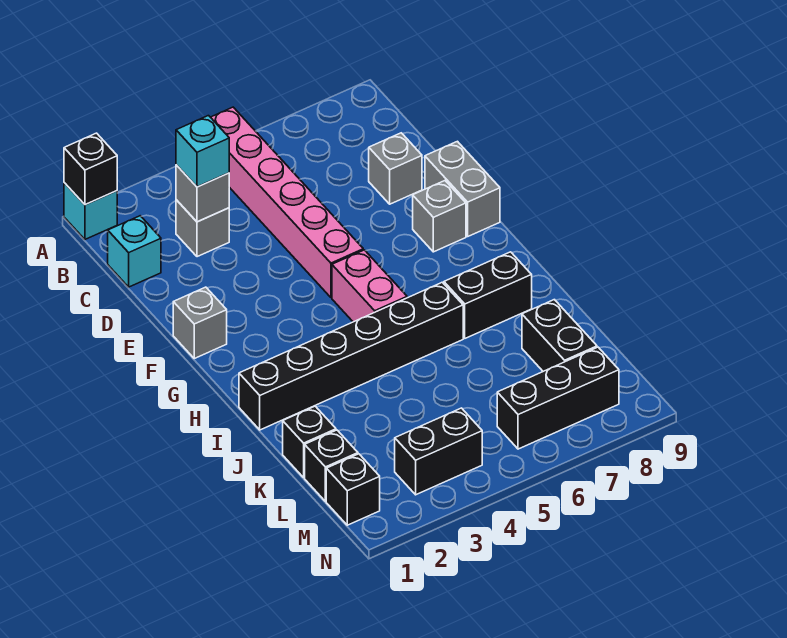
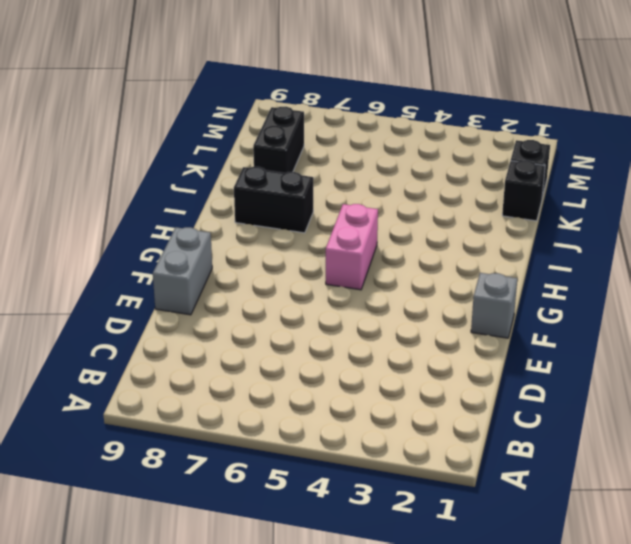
none -> cyan brick A1 level 1
none -> pink brick A5:F5 level 1
none -> cyan brick C1 level 1

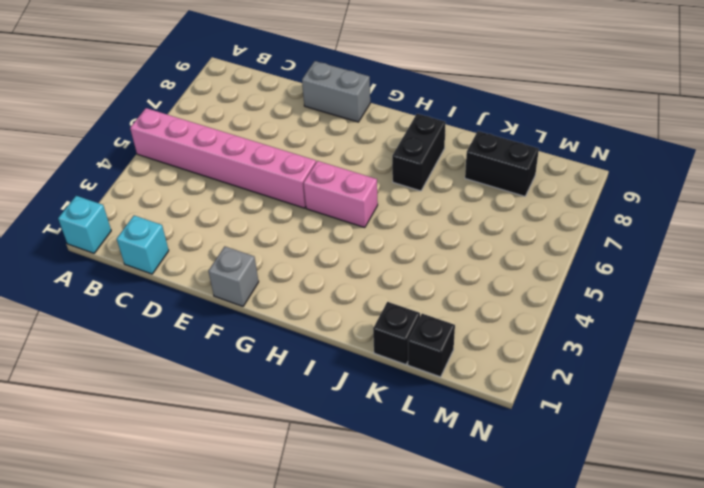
none -> grey brick C3 level 1
none -> grey brick D8 level 1
none -> grey brick F8 level 1

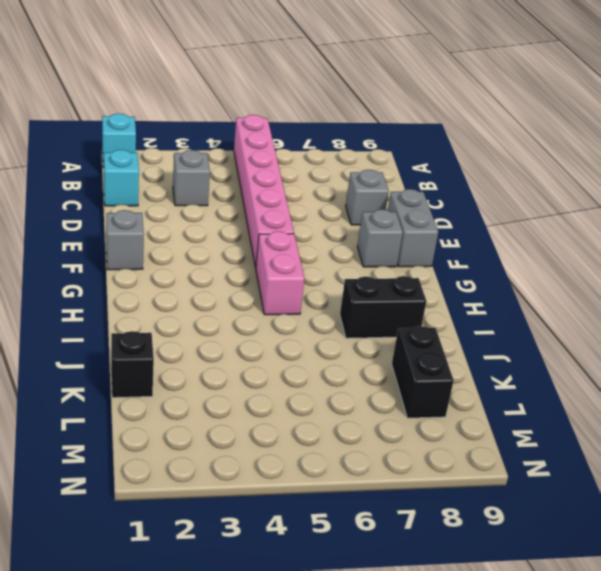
none -> black brick I1:I6 level 1
none -> black brick L1 level 1
none -> black brick M1 level 1

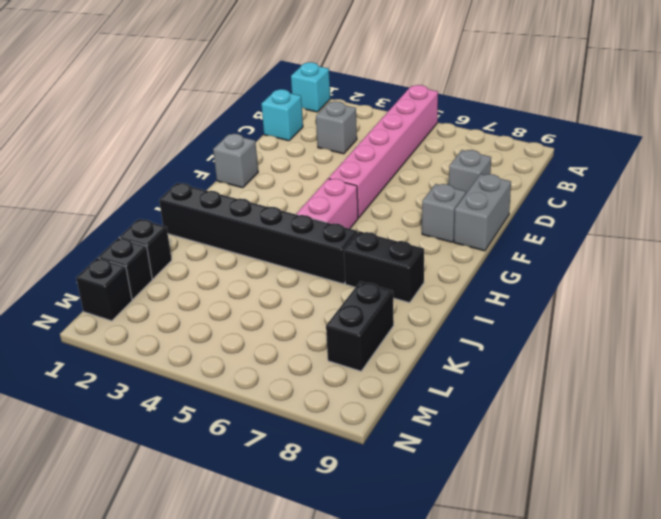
none -> black brick M3:M4 level 1
none -> black brick M6:M8 level 1
none -> black brick A1 level 2

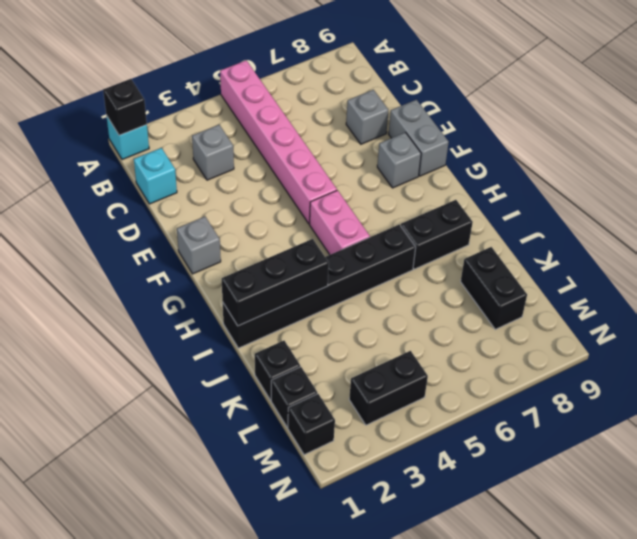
black brick I1:I3 level 2 -> black brick M6:M8 level 1
none -> grey brick C3 level 2
none -> cyan brick C3 level 3

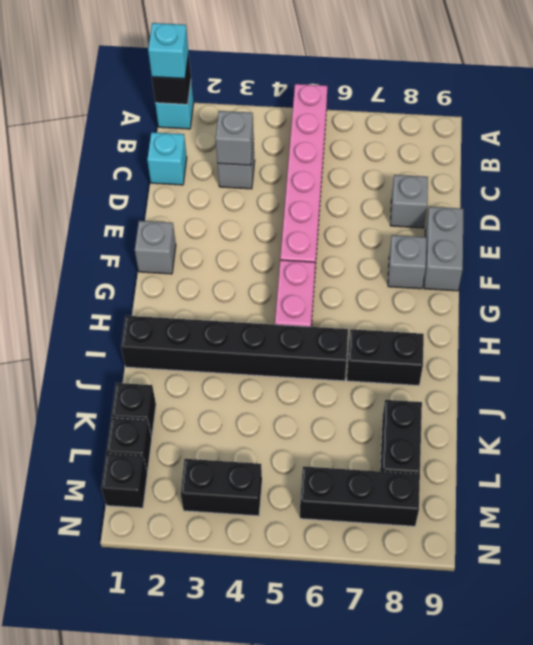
cyan brick A1 level 3 -> cyan brick C3 level 3

